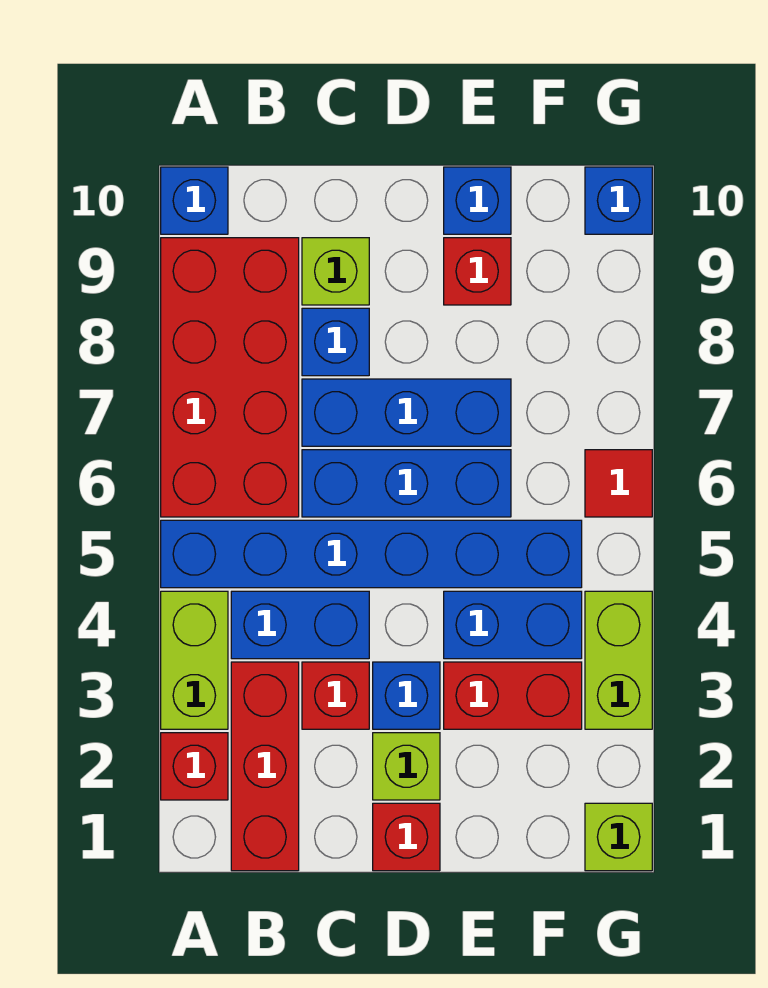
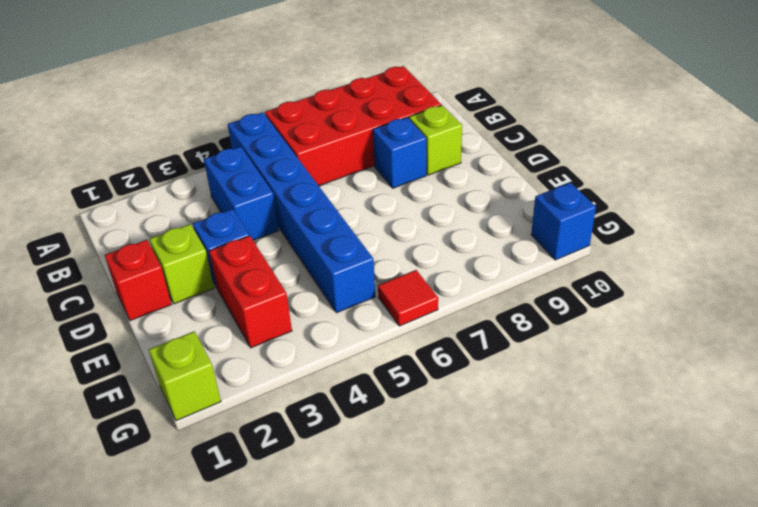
none -> red brick A2 level 1
none -> lime brick A3:A4 level 1
none -> blue brick A10 level 1

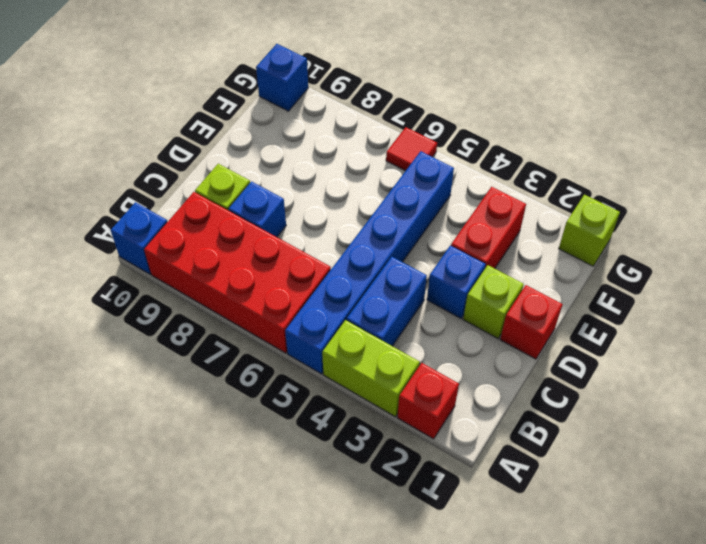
none -> red brick B1:B3 level 1
none -> red brick C3 level 1
none -> blue brick C6:E6 level 1

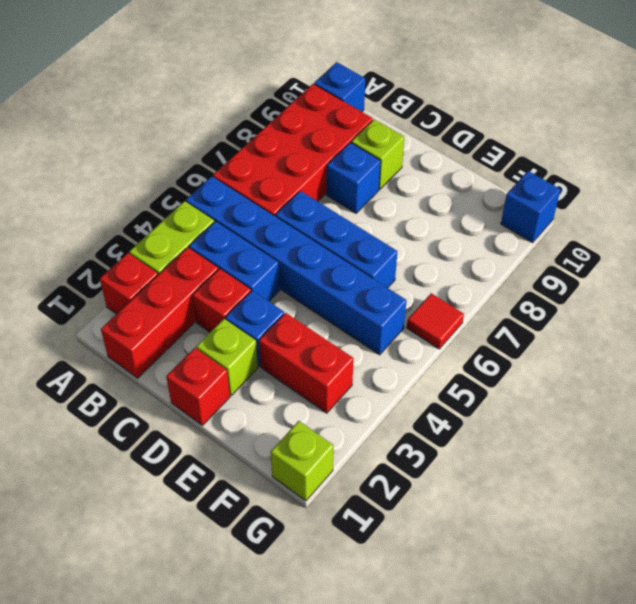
none -> blue brick C7:E7 level 1
none -> blue brick E4:F4 level 1
none -> red brick E9 level 1

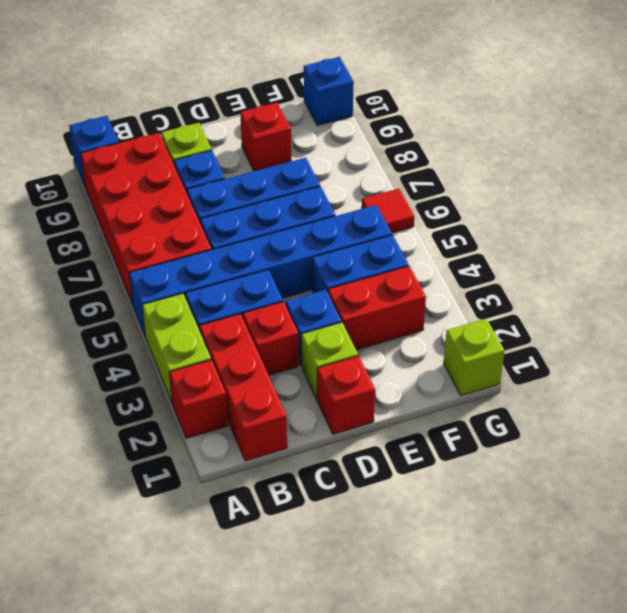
none -> blue brick E10 level 1
none -> lime brick G3:G4 level 1

